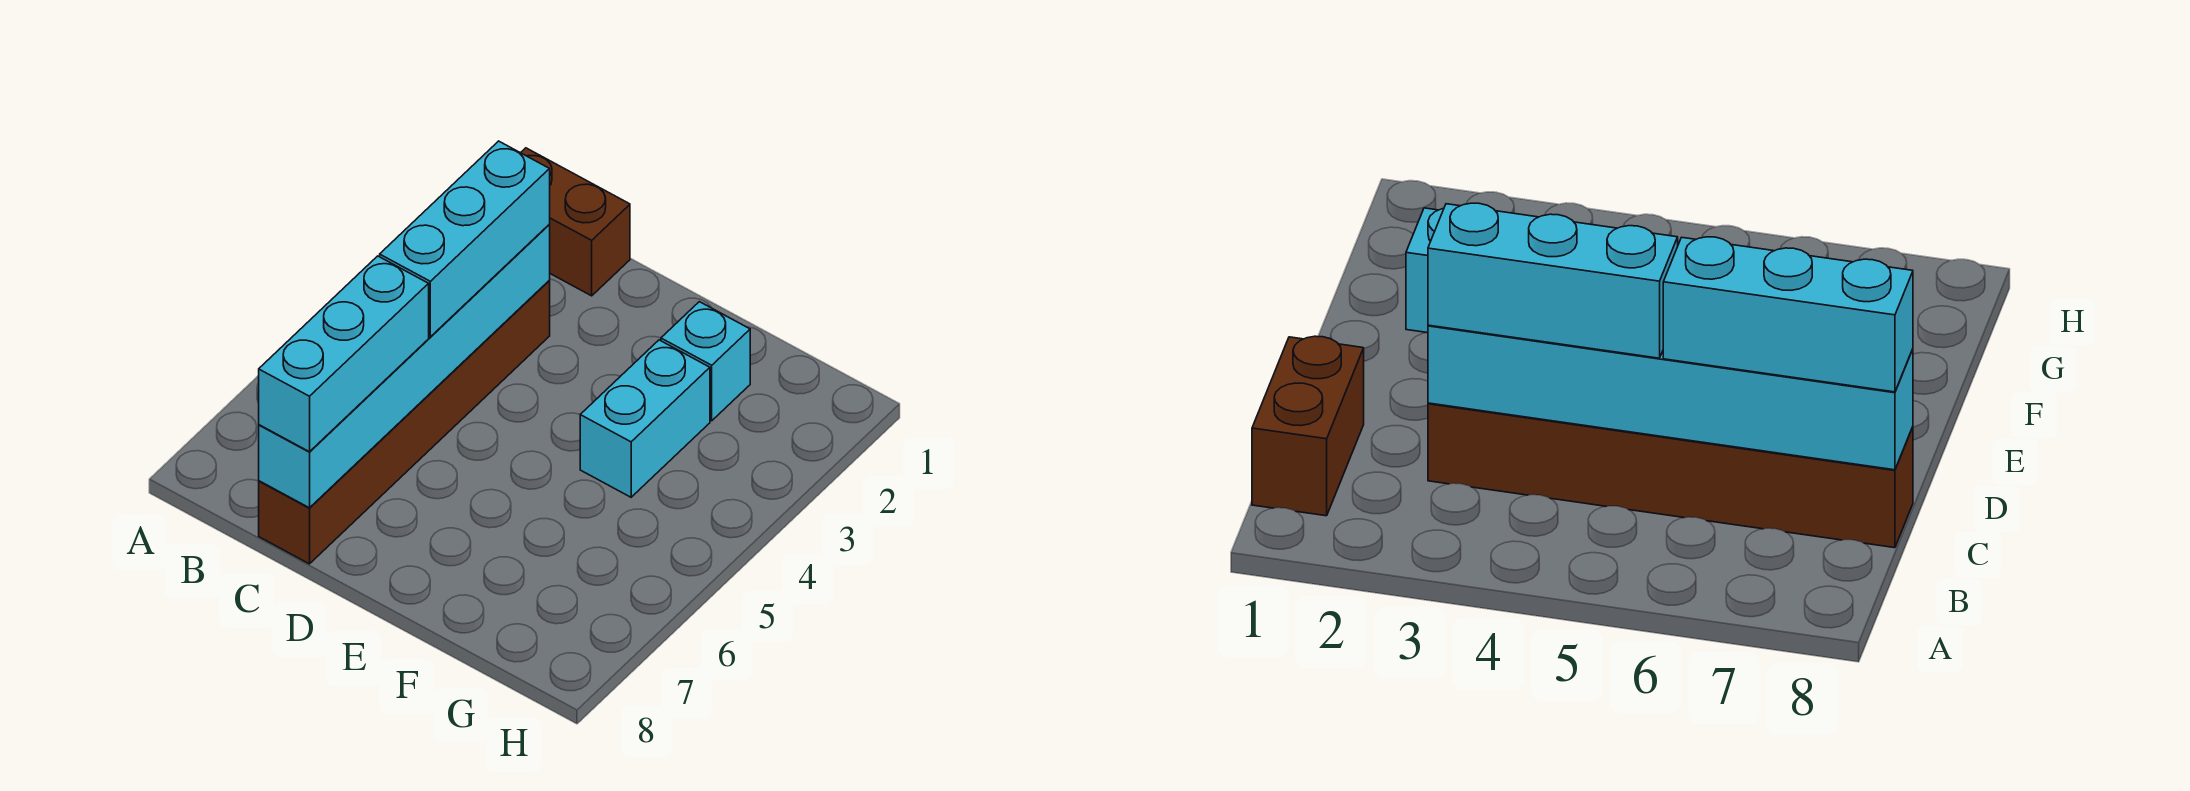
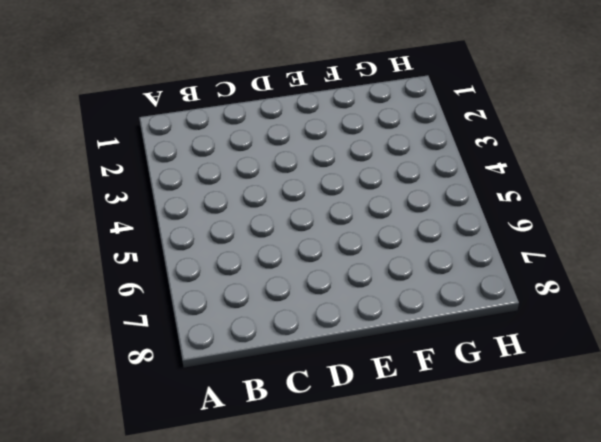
none -> brown brick B1:C1 level 1
none -> brown brick C3:C8 level 1

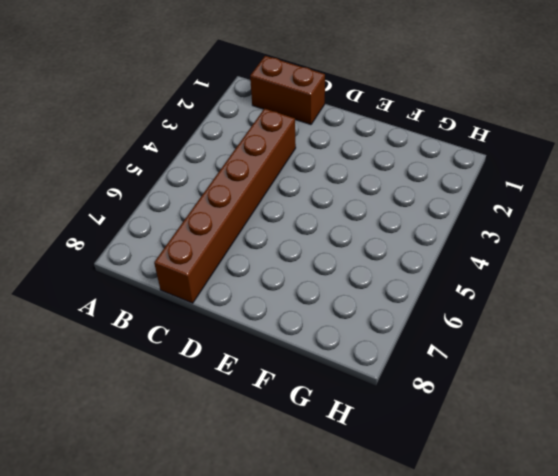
none -> cyan brick F2 level 1
none -> cyan brick F3:F4 level 1

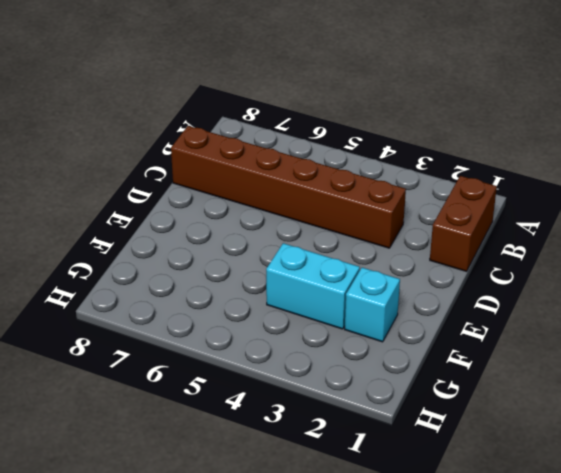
none -> cyan brick C3:C8 level 2
none -> cyan brick C3:C5 level 3

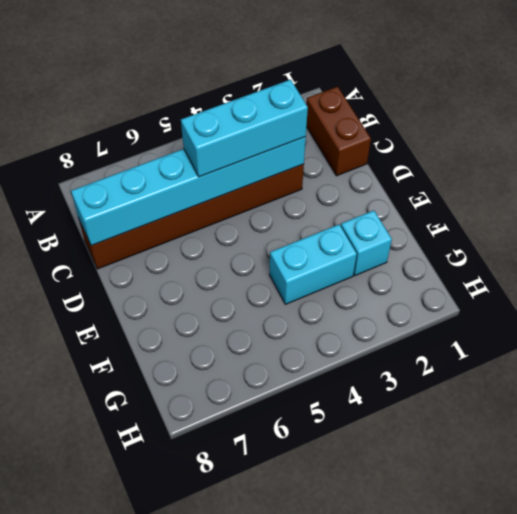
none -> cyan brick C6:C8 level 3

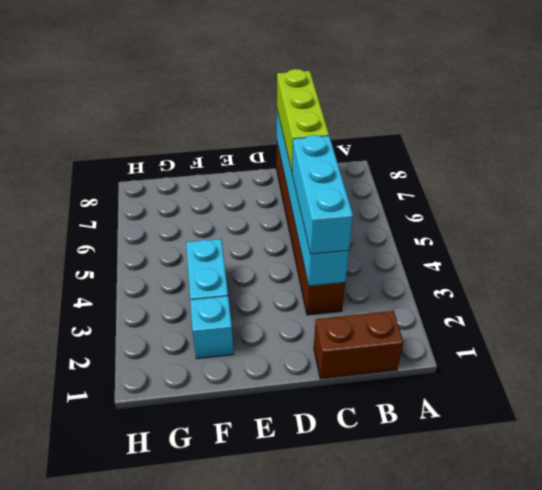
lime brick C6:C8 level 3 -> cyan brick C6:C8 level 3

